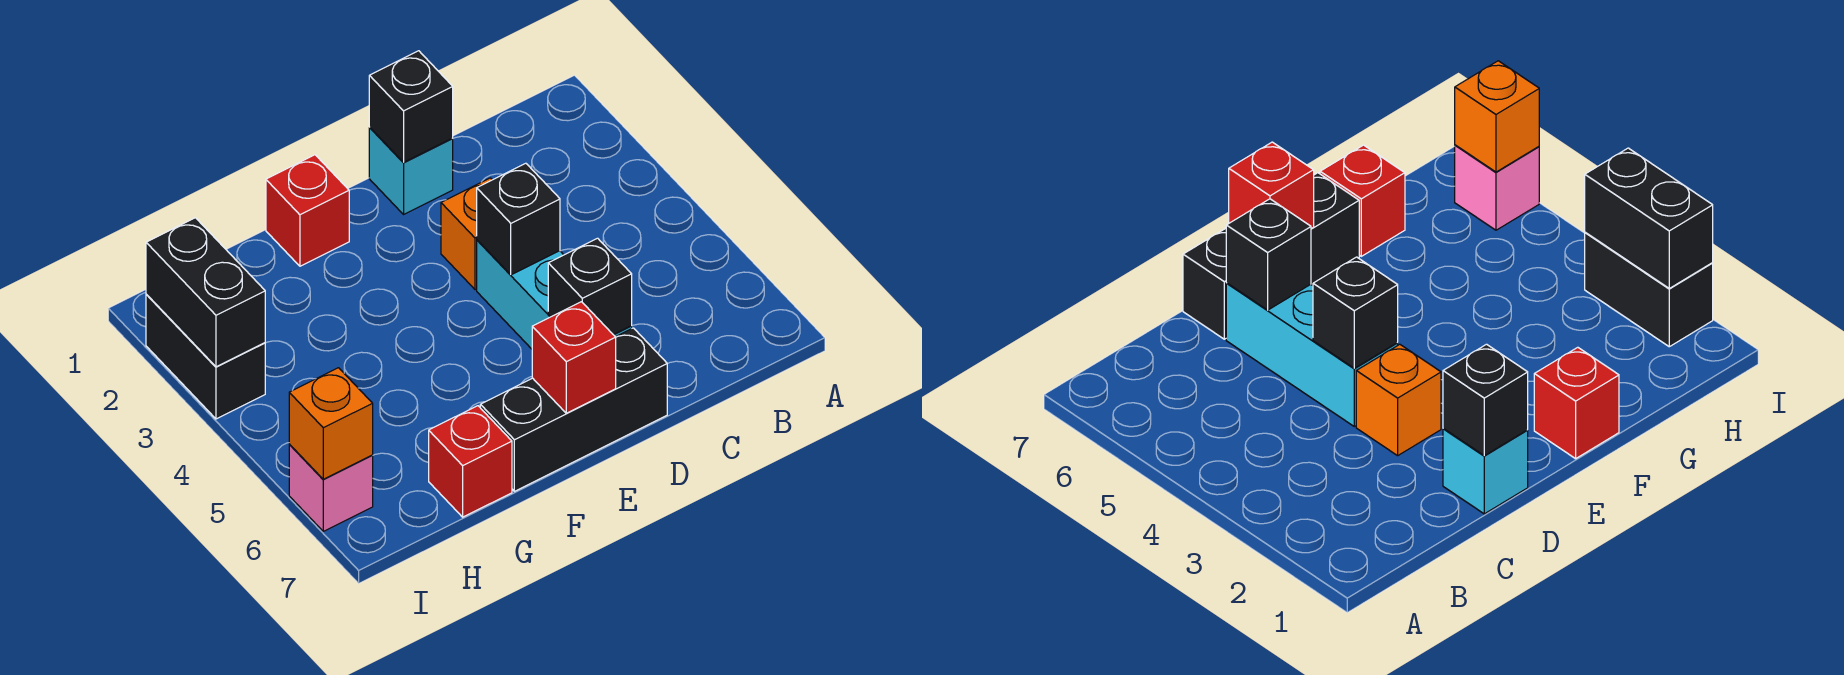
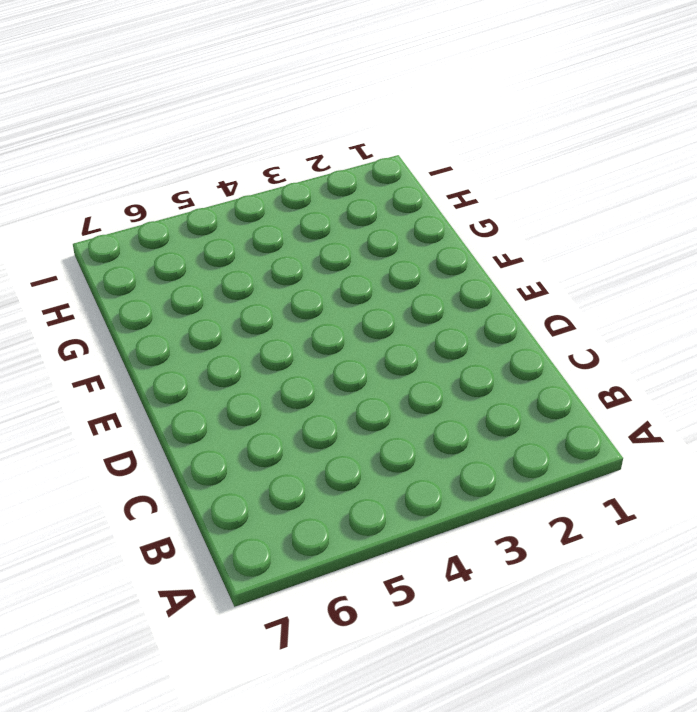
none -> cyan brick D1 level 1
none -> orange brick D3 level 1
none -> cyan brick D4:D6 level 1

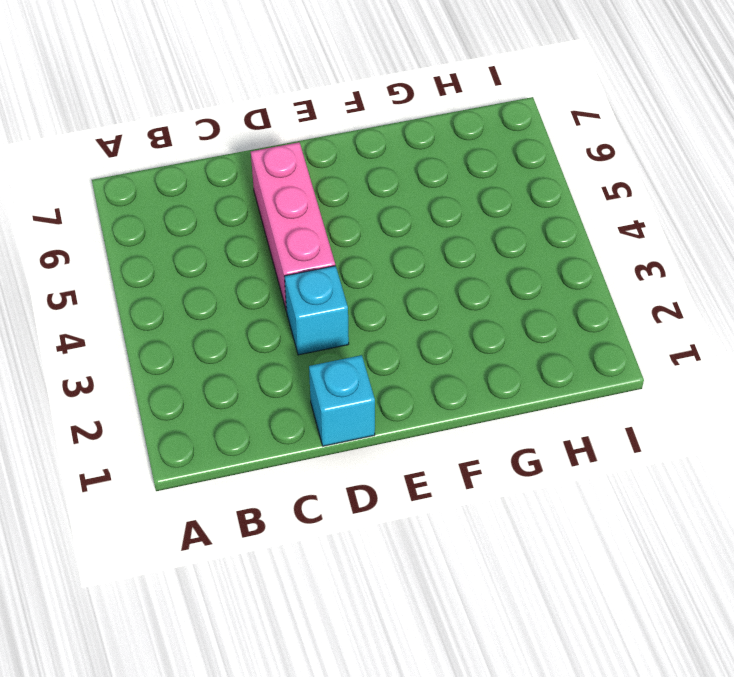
cyan brick D3 level 1 -> orange brick D3 level 1
pink brick D4:D6 level 1 -> cyan brick D4:D6 level 1
none -> black brick D7:F7 level 1
none -> red brick F1 level 1
none -> red brick G7 level 1

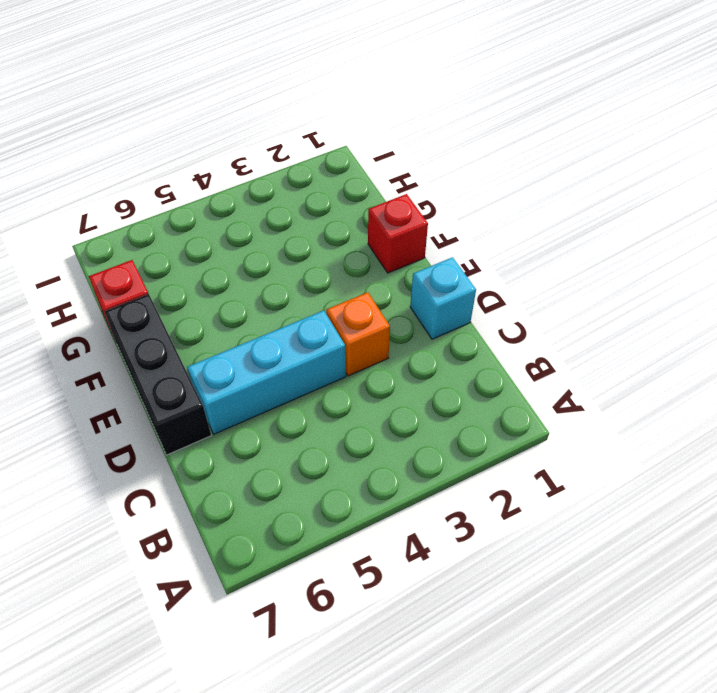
none -> black brick I2:I3 level 1
none -> pink brick I6 level 1
none -> black brick D1 level 2

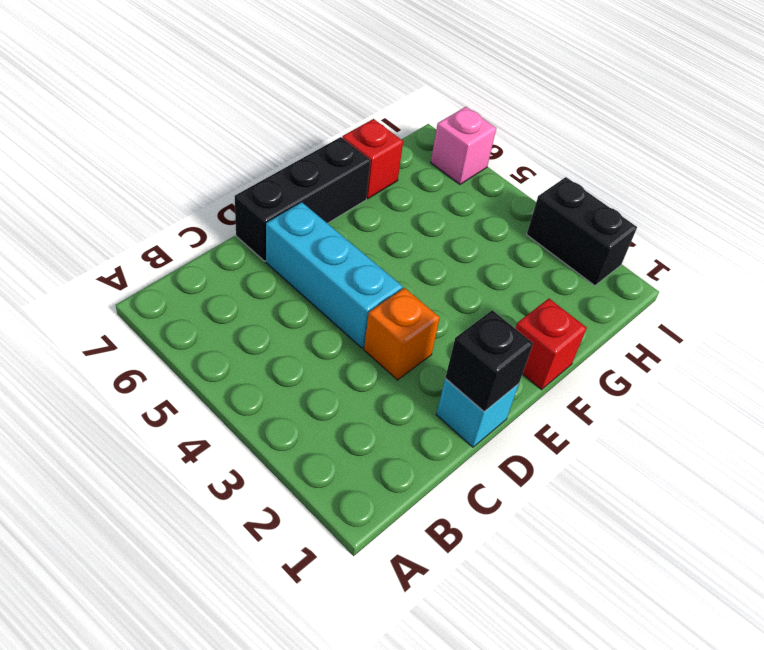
none -> black brick D4 level 2
none -> black brick D6 level 2
none -> red brick E7 level 2

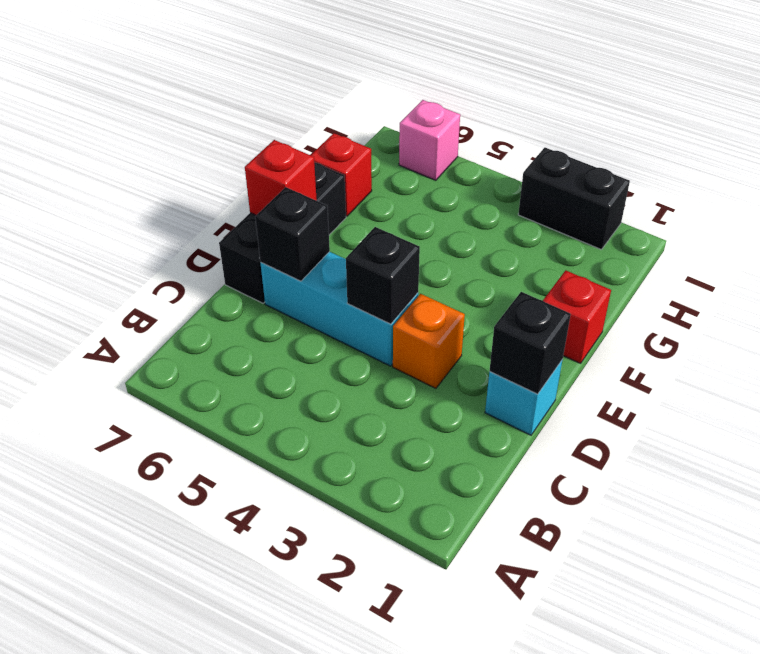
none -> black brick I2:I3 level 2
none -> orange brick I6 level 2

